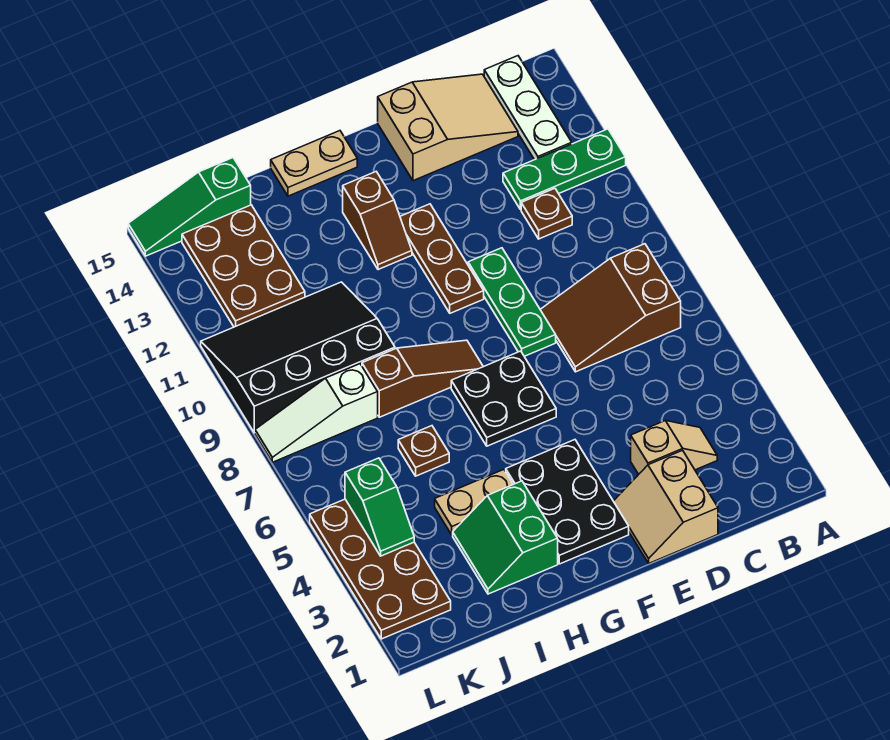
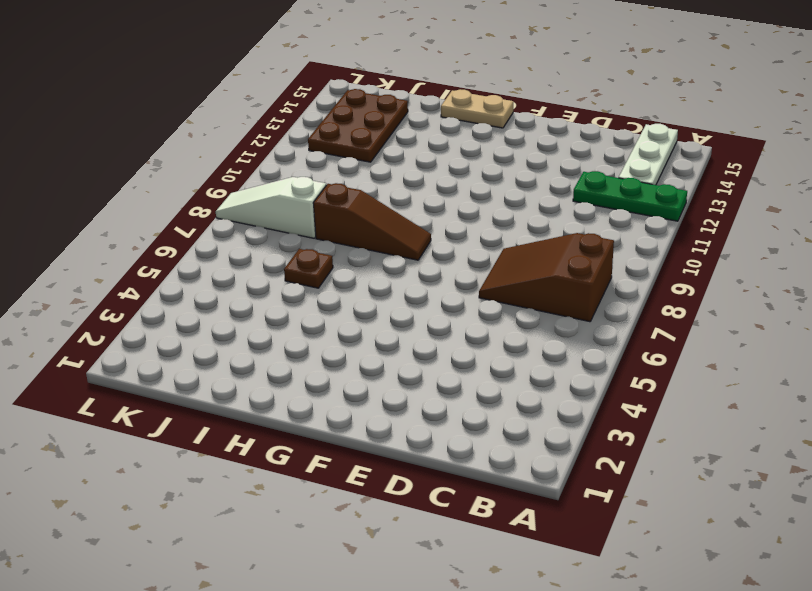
none -> tan slope C3:D3 level 1 top D
none -> brown plate C11 level 1
none -> tan slope C14:E15 level 1 top E

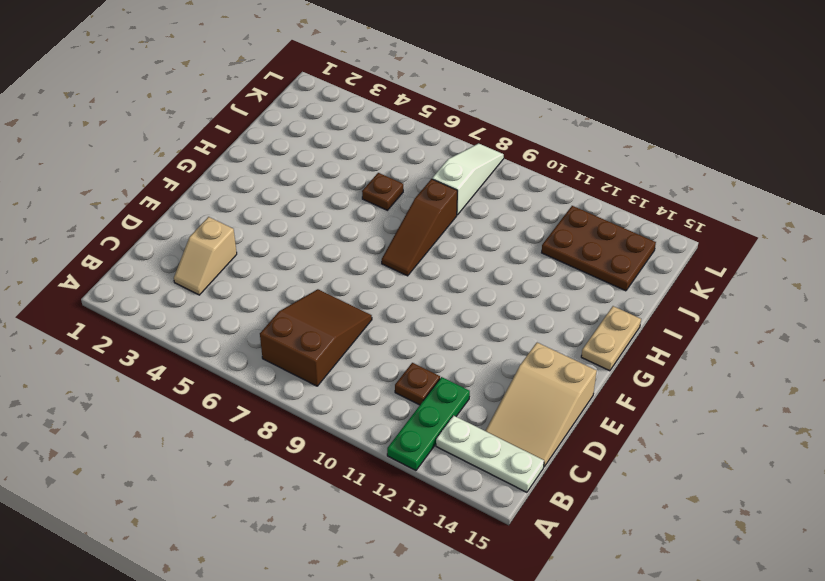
none -> tan slope D1:E2 level 1 top D
none -> green plate E8:E10 level 1
none -> black plate F2:G4 level 1

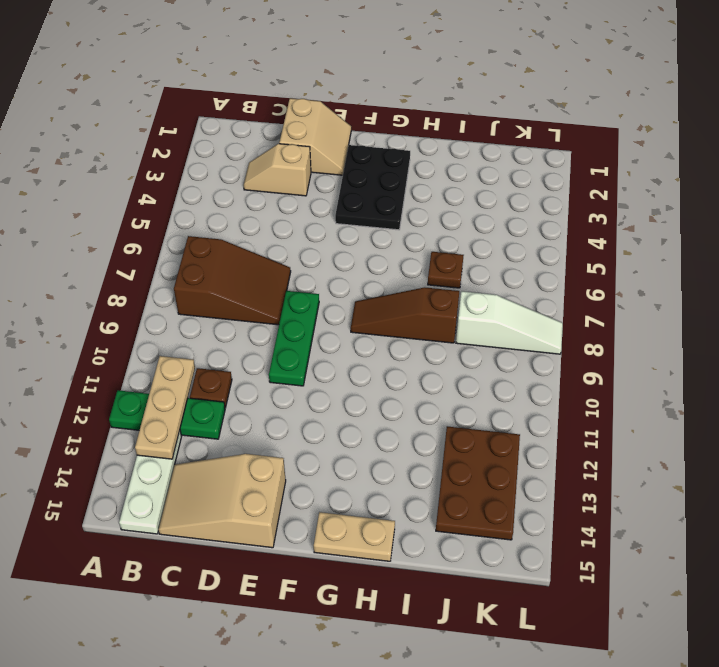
tan plate B11:B13 level 2 -> none
none -> black plate F6:G7 level 1
none -> brown plate F10:F12 level 1
none -> brown slope G12:G13 level 1 top 13

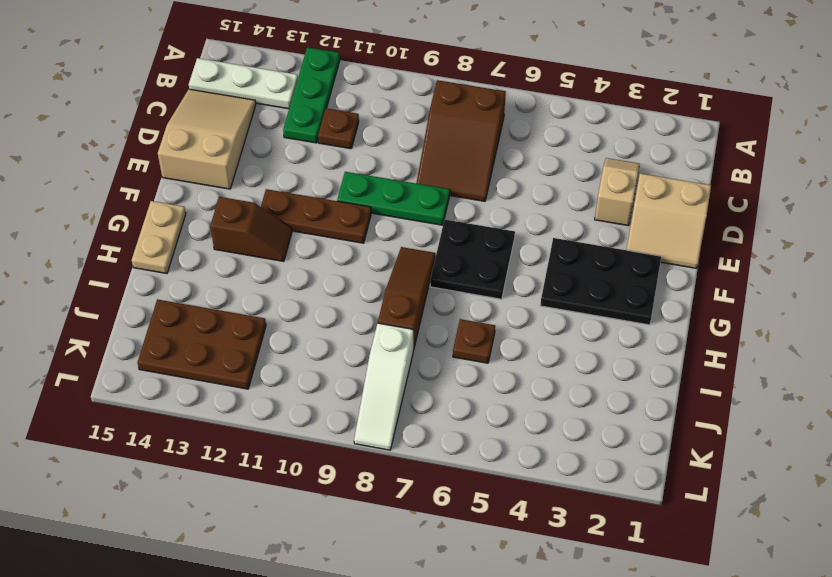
none -> green slope H2:I3 level 1 top H
none -> tan plate H4:I4 level 1
none -> black slope I9:L11 level 1 top 9

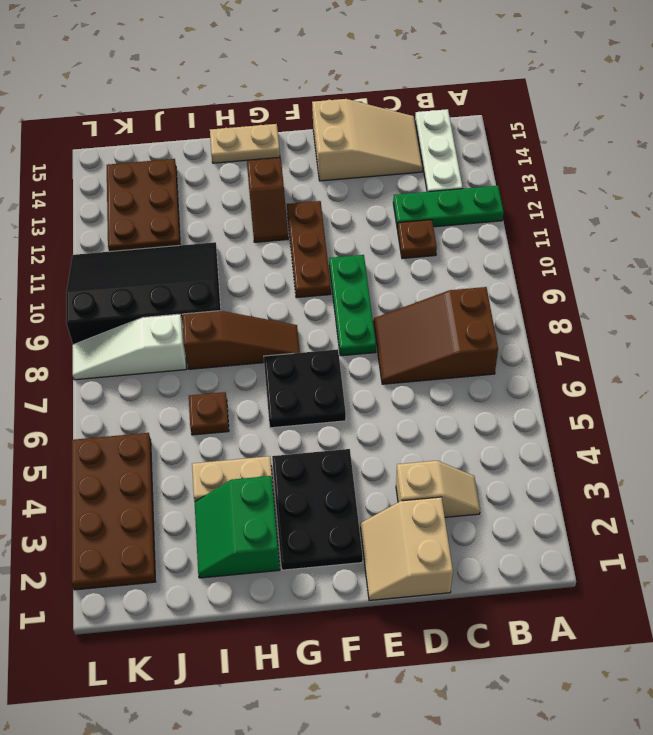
none -> green slope J15:L15 level 1 top J
none -> green slope K4:K5 level 2 top 5

